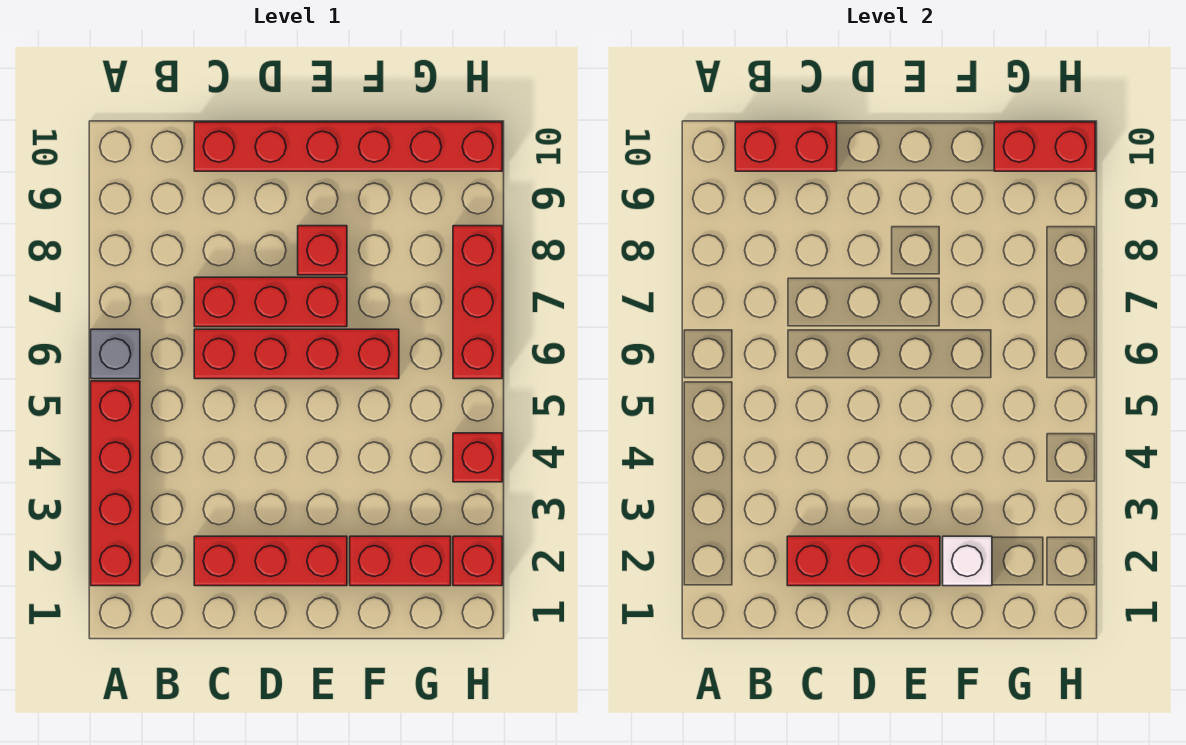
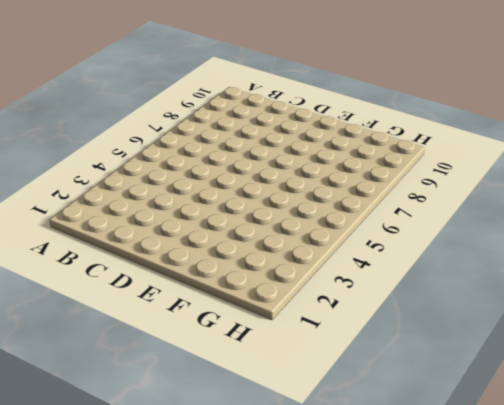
none -> red brick A2:A5 level 1
none -> grey brick A6 level 1
none -> red brick C2:E2 level 1

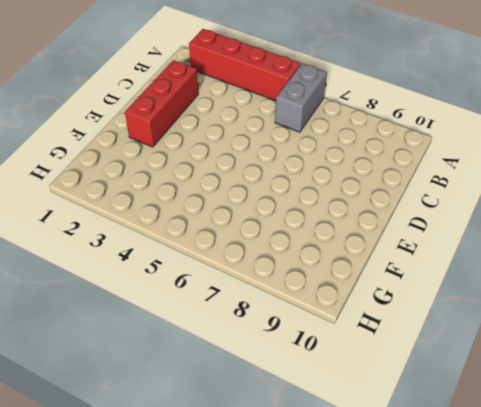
grey brick A6:B6 level 1 -> grey brick A6 level 1
none -> red brick C6:F6 level 1
none -> red brick C7:E7 level 1
none -> red brick C10:H10 level 1

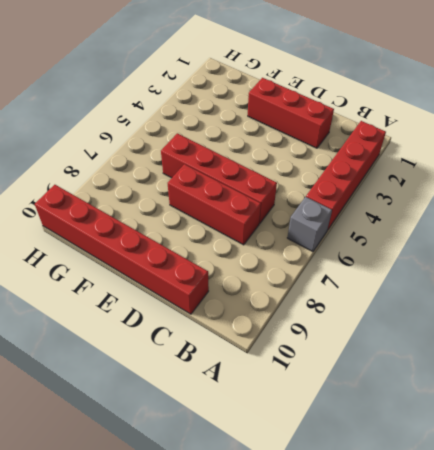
none -> red brick E8 level 1
none -> red brick F2:G2 level 1
none -> red brick H2 level 1

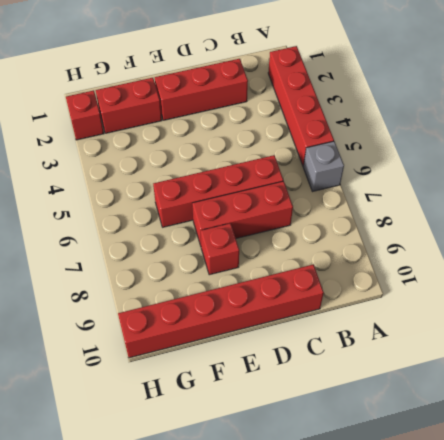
none -> red brick H4 level 1
none -> red brick H6:H8 level 1
none -> red brick B10:C10 level 2

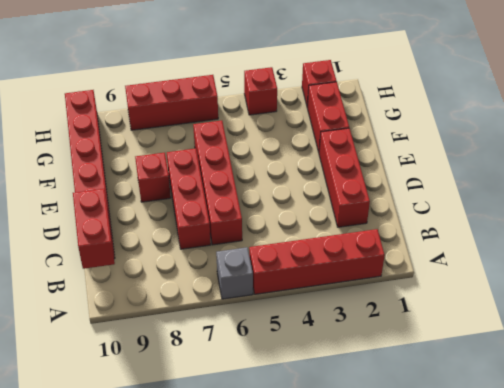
none -> red brick C2:E2 level 2
none -> white brick F2 level 2
none -> red brick G10:H10 level 2

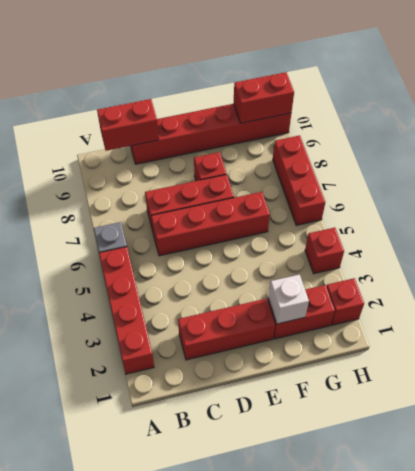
none -> red brick C2:E2 level 2

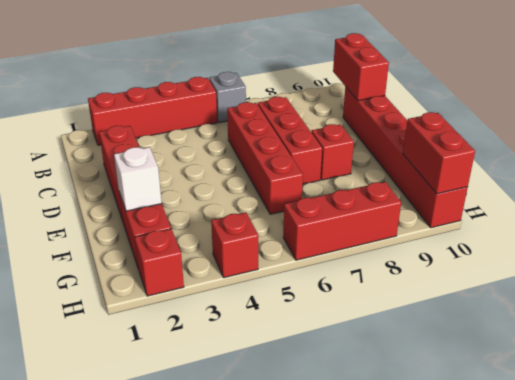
none -> red brick C2:E2 level 2

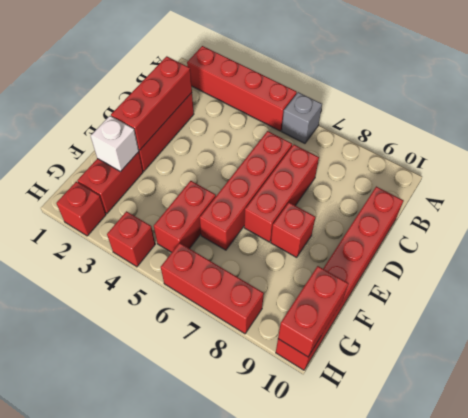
red brick F5:G5 level 1 -> red brick B10:C10 level 2

